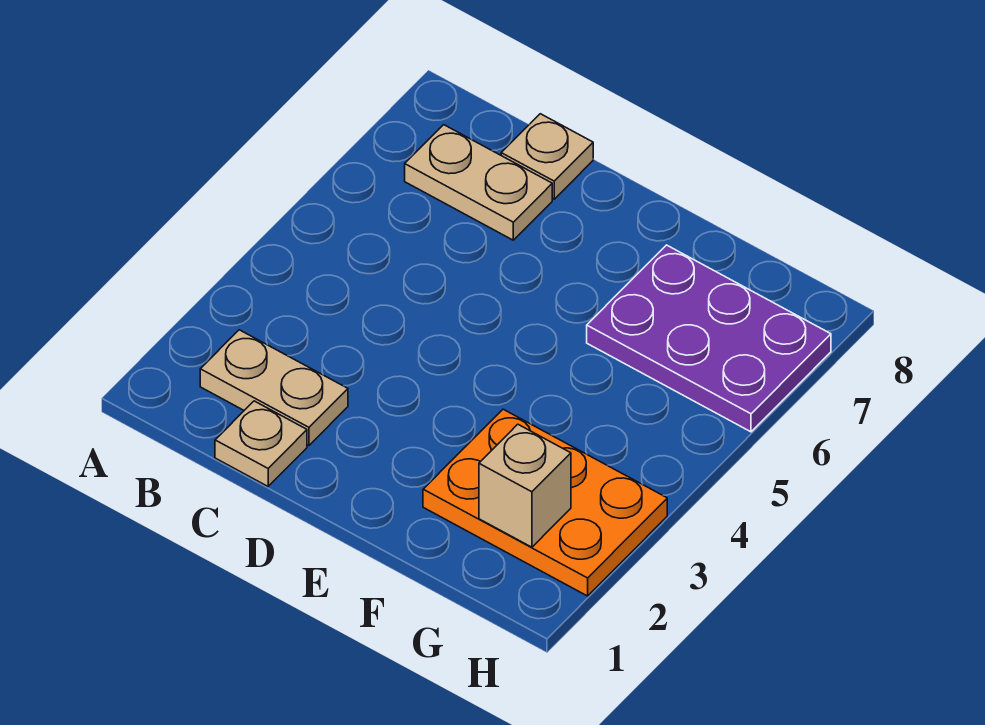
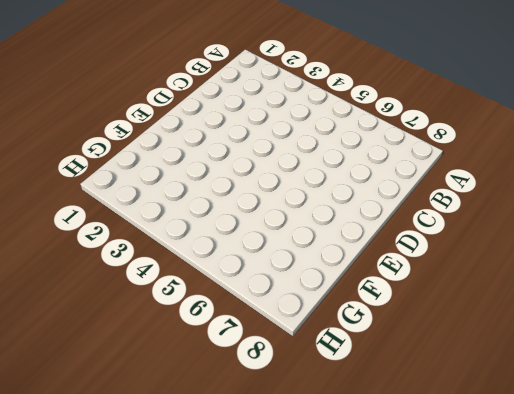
none -> tan plate B2:C2 level 1
none -> tan plate B7:C7 level 1

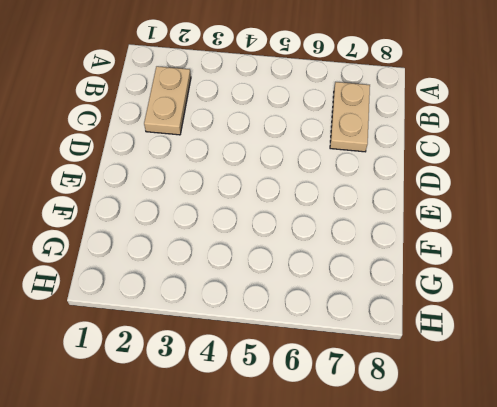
none -> tan plate C1 level 1
none -> tan plate C8 level 1

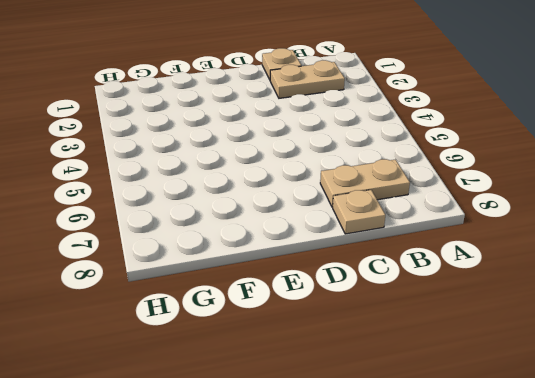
none -> orange plate F2:H3 level 1
none -> purple plate F6:H7 level 1

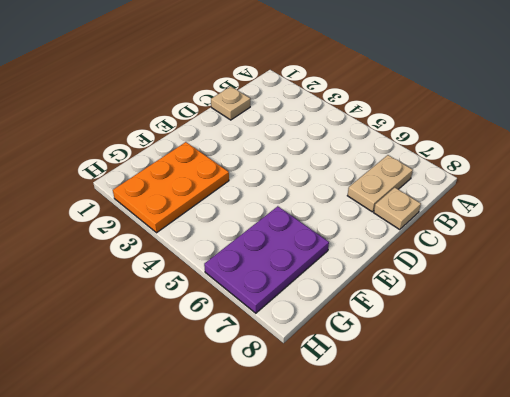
none -> tan plate B2:C2 level 1
none -> tan brick G2 level 2

